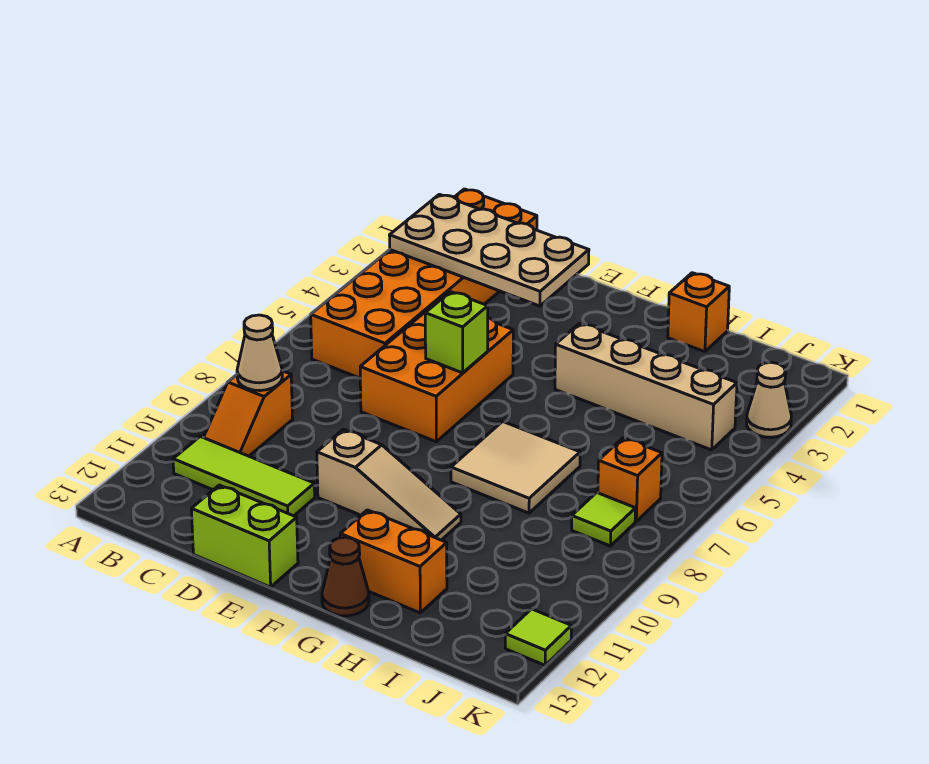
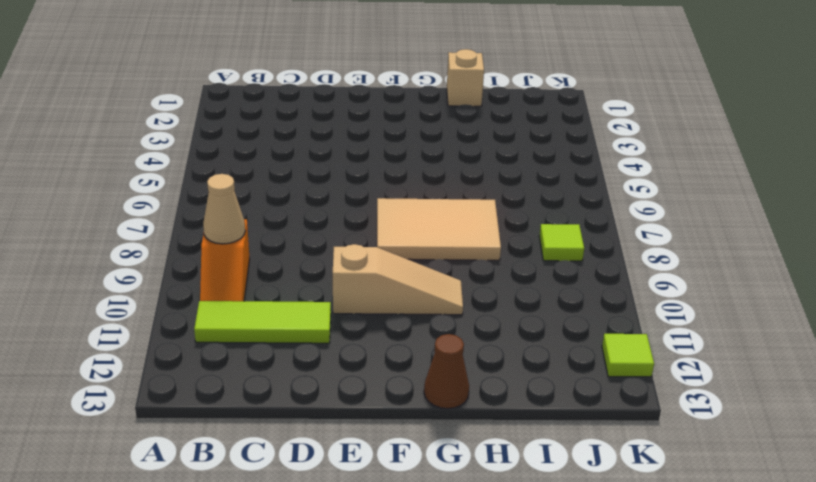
tan tile F7:H8 level 1 -> tan tile G7:H8 level 1
tan brick H1 level 1 -> orange brick H1 level 1
none -> orange brick B1:C6 level 1
none -> orange brick D5:E7 level 1
none -> lime brick D13:E13 level 1

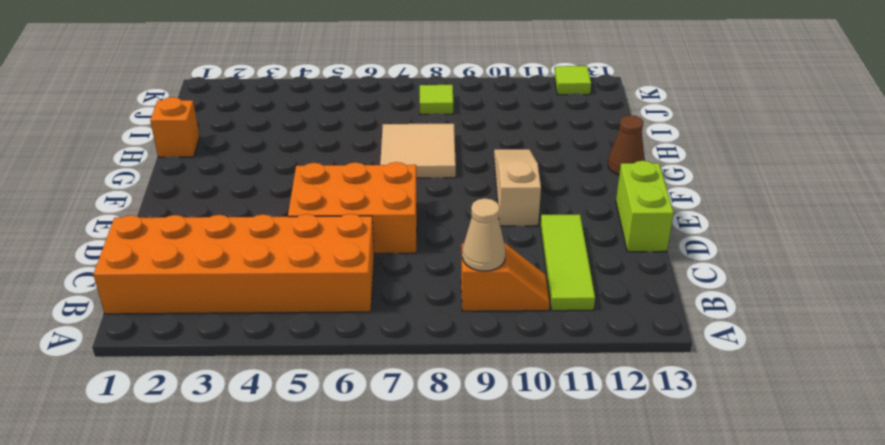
none -> tan brick G4:J4 level 1
none -> orange brick G12:H12 level 1
none -> orange brick J7 level 1

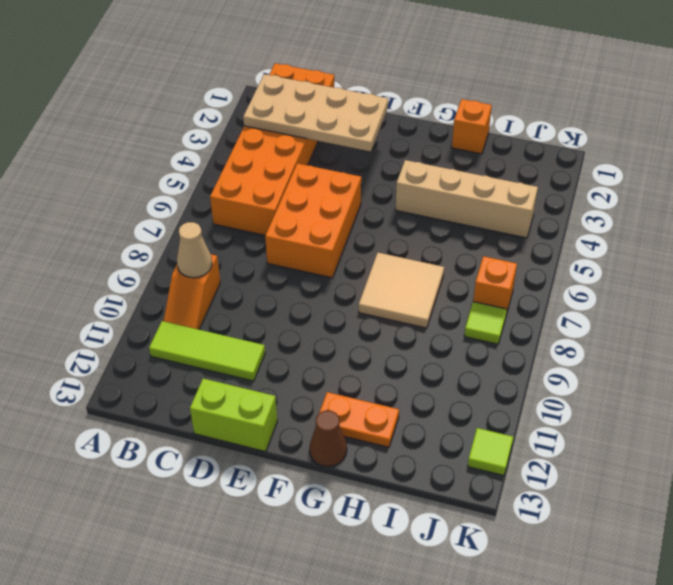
orange plate G12:H12 level 1 -> orange brick G12:H12 level 1
none -> tan slope E10:G10 level 1 top E
none -> tan cone K3 level 1
none -> lime brick E6 level 2

